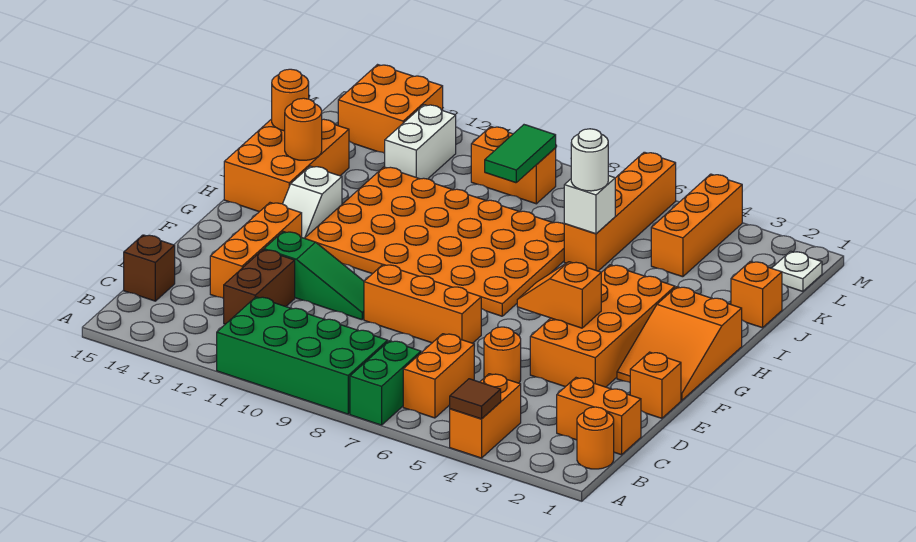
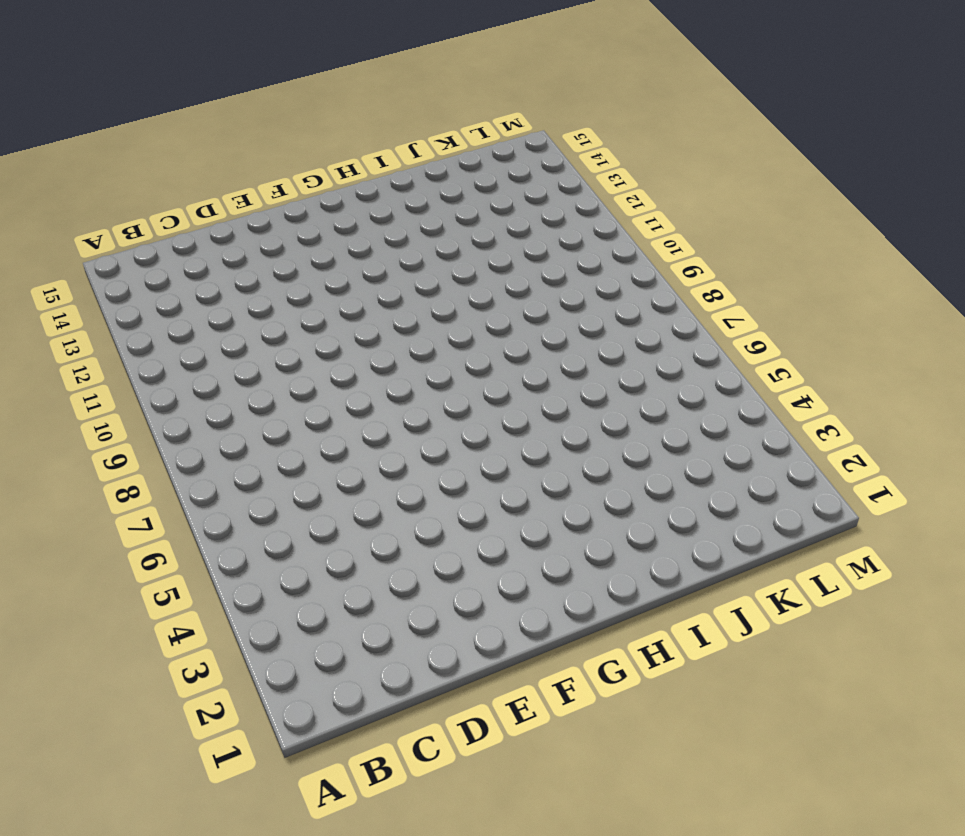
none -> orange brick A4:B4 level 1
none -> green brick A7:B7 level 1
none -> green brick A8:B11 level 1
none -> orange round brick B1 level 1

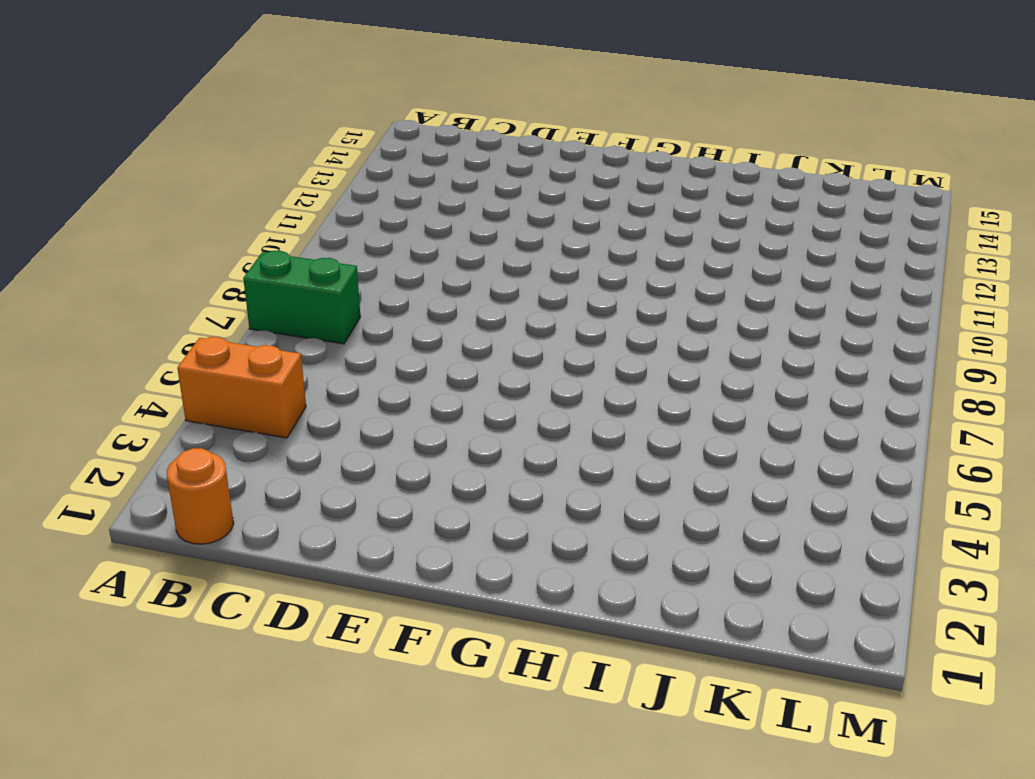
none -> green brick A8:B11 level 1
none -> orange brick B6:C6 level 1
none -> orange brick C1:C2 level 1
none -> brown brick C12:D12 level 1

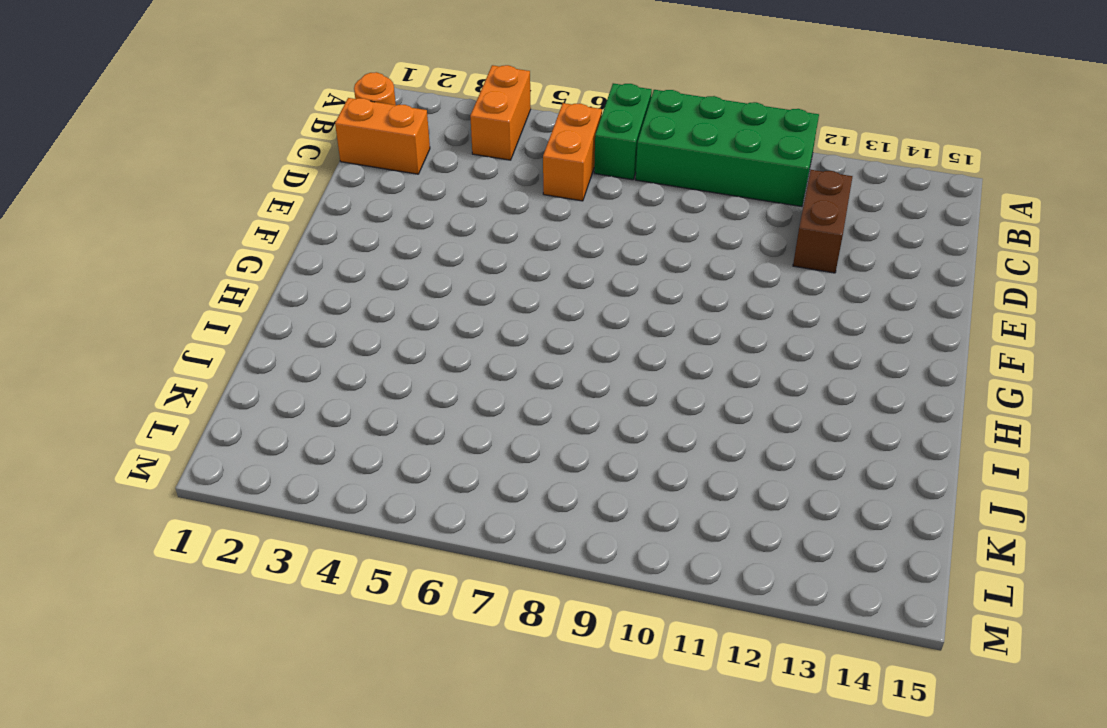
none -> brown brick C15 level 1
none -> orange round brick D5 level 1
none -> orange brick D13:F13 level 1
none -> orange brick E1 level 1

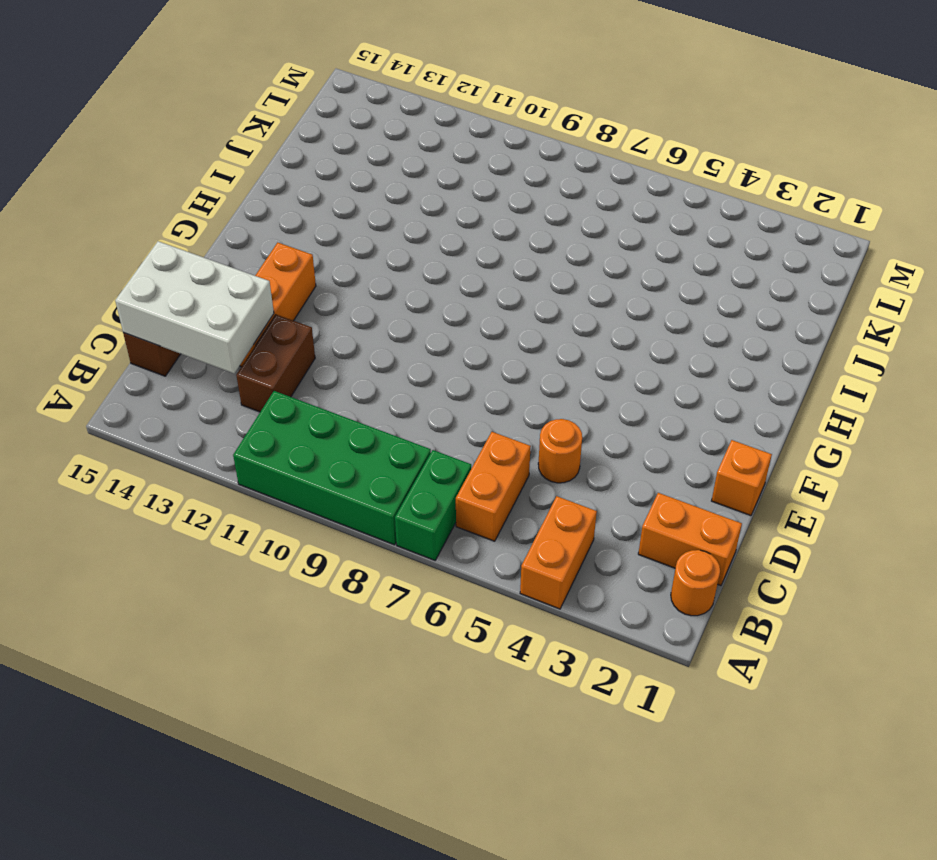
white brick C13:D15 level 2 -> none
none -> orange brick E3:H4 level 1
none -> orange brick E7:E9 level 1
none -> green slope E10:E12 level 1 top 12
none -> orange slope F1:H2 level 1 top H

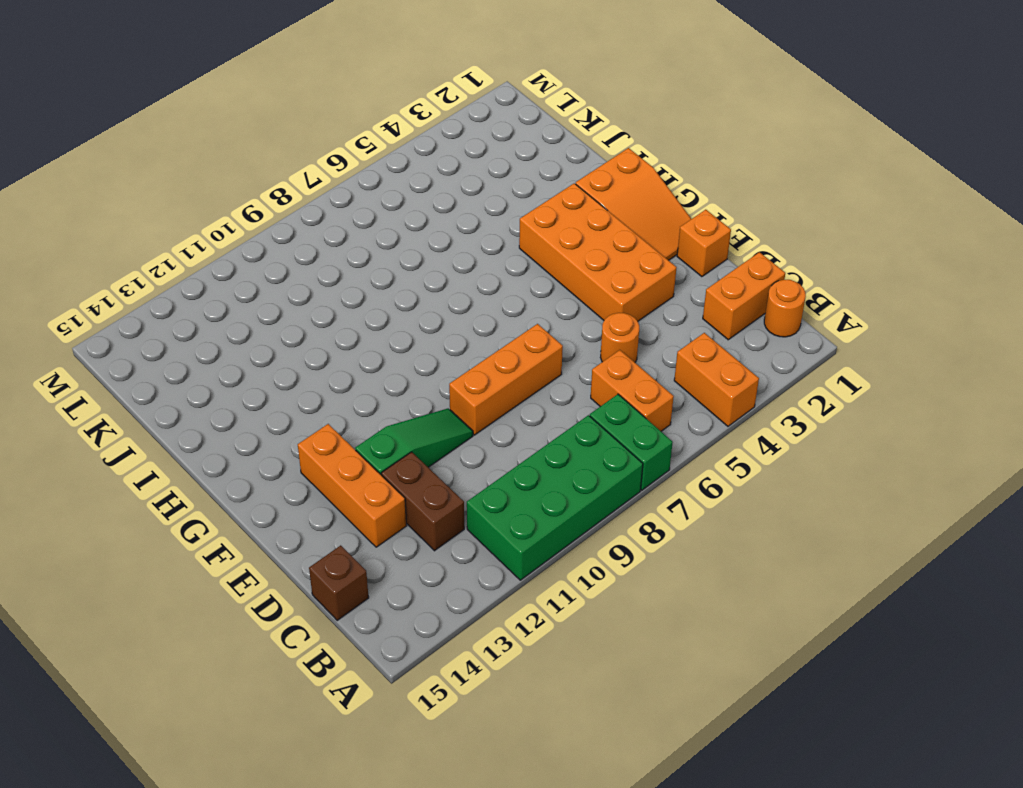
none -> orange plate G7:J12 level 1
none -> white slope G13:H13 level 1 top H
none -> orange brick H14:J15 level 1
none -> orange brick J1 level 1

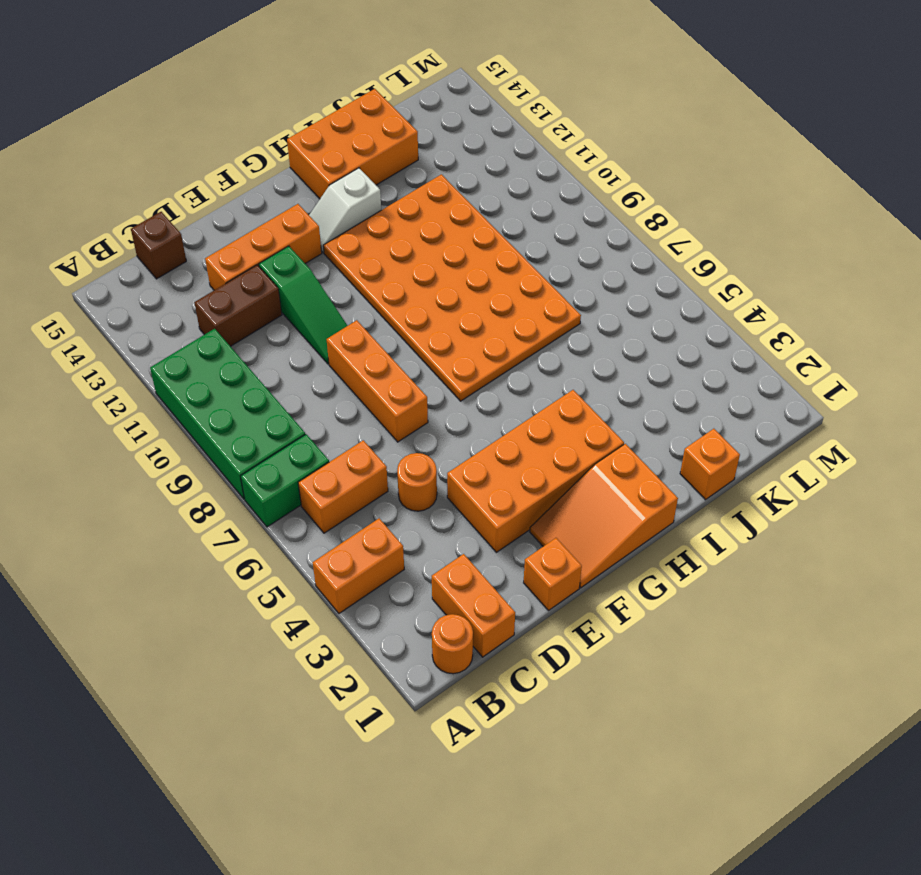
none -> orange brick J6:M6 level 1
none -> orange brick K4:M4 level 1
none -> white brick K12:L12 level 1
none -> white plate L1 level 1

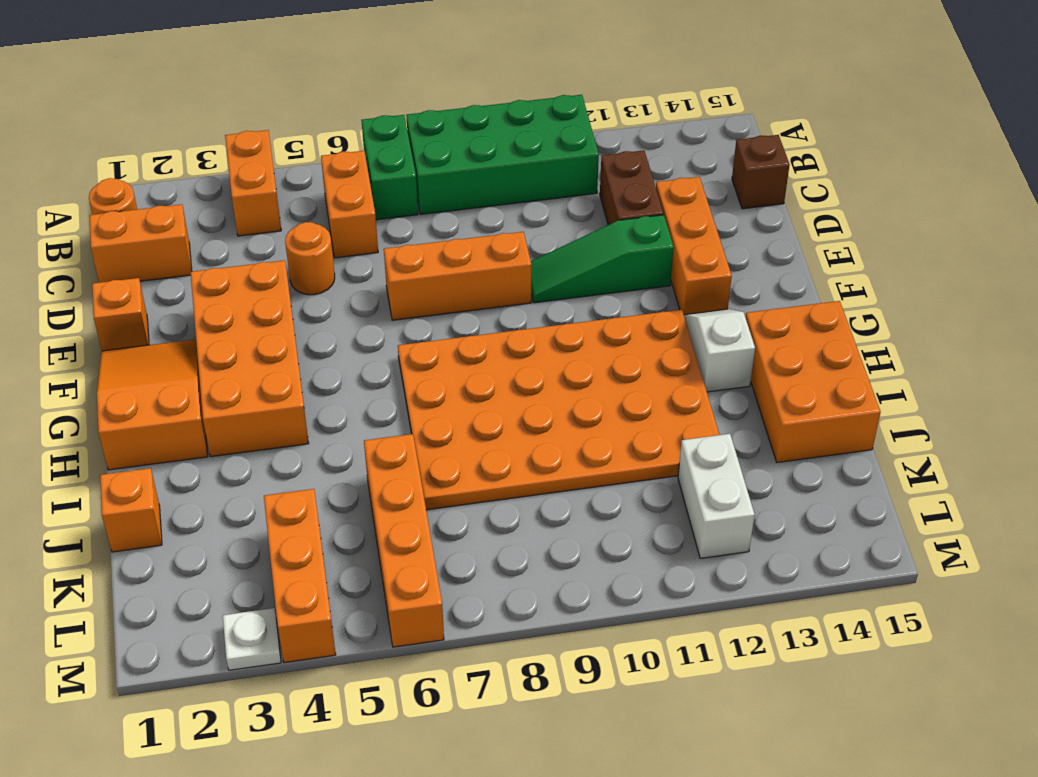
white plate M3 level 1 -> white plate L1 level 1
none -> orange brick L9:L10 level 1
none -> orange brick L13:M14 level 1
none -> brown tile A4 level 2
none -> orange slope F4:F5 level 2 top 4

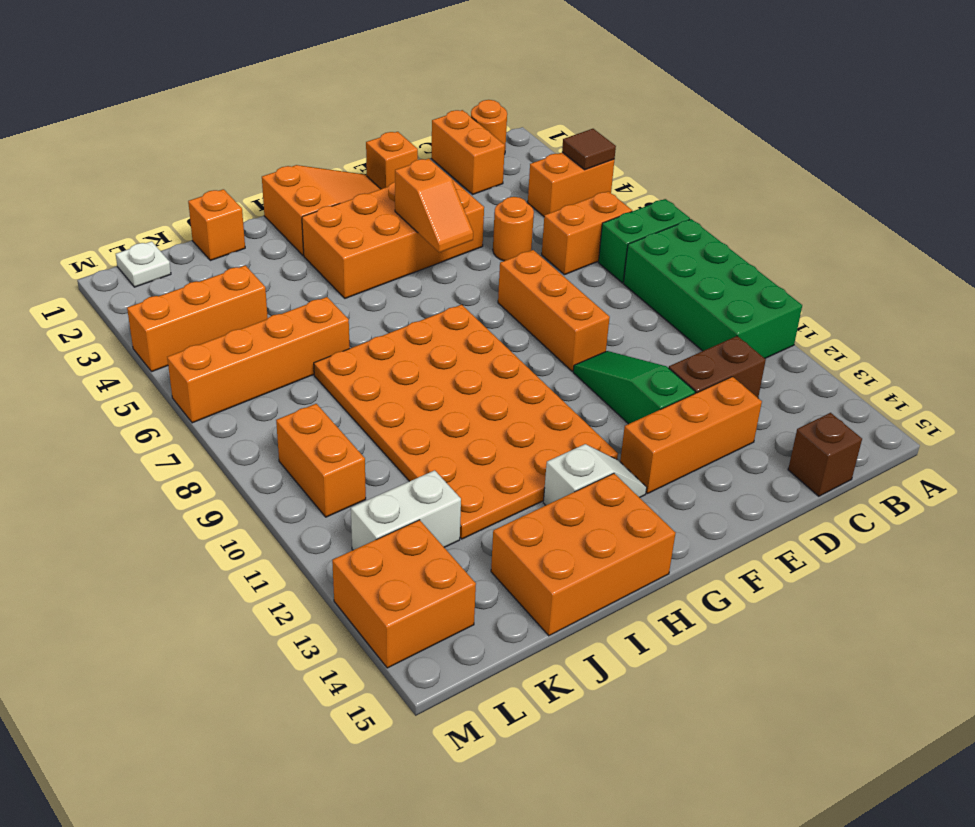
none -> orange round brick I14 level 2
none -> white brick J6 level 2
none -> orange round brick J15 level 2
none -> green tile K9:L9 level 2

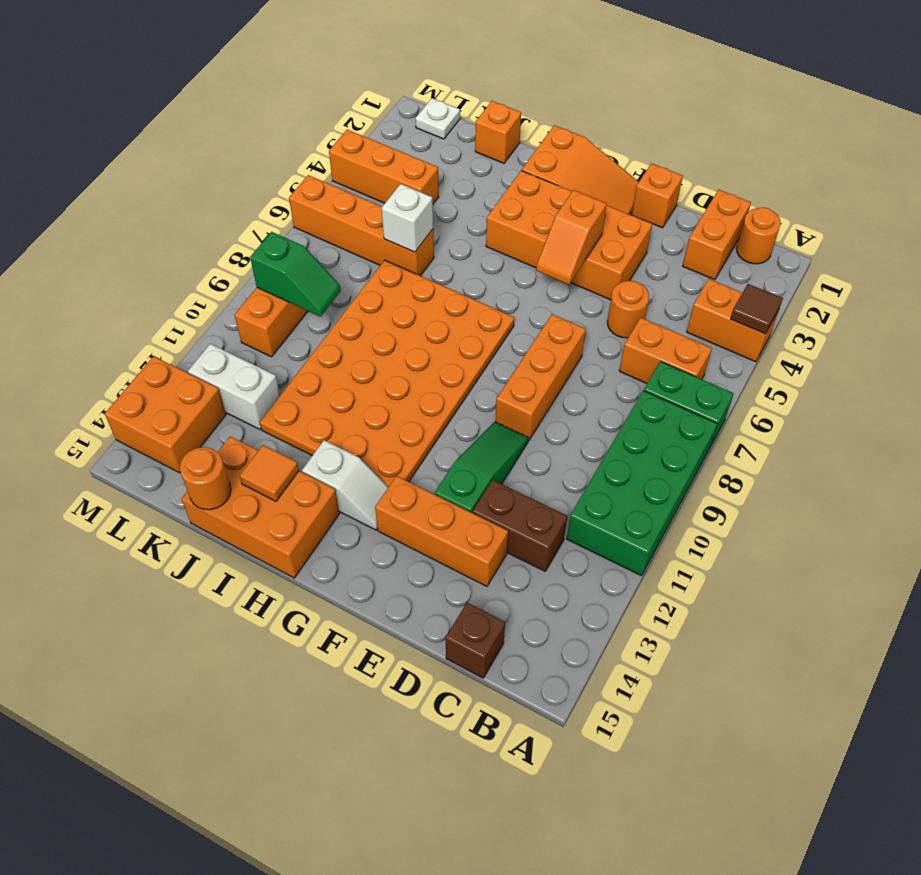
orange tile I14 level 2 -> orange round brick I14 level 2
green slope K9:L9 level 2 top L -> green tile K9:L9 level 2
none -> white round brick J6 level 3

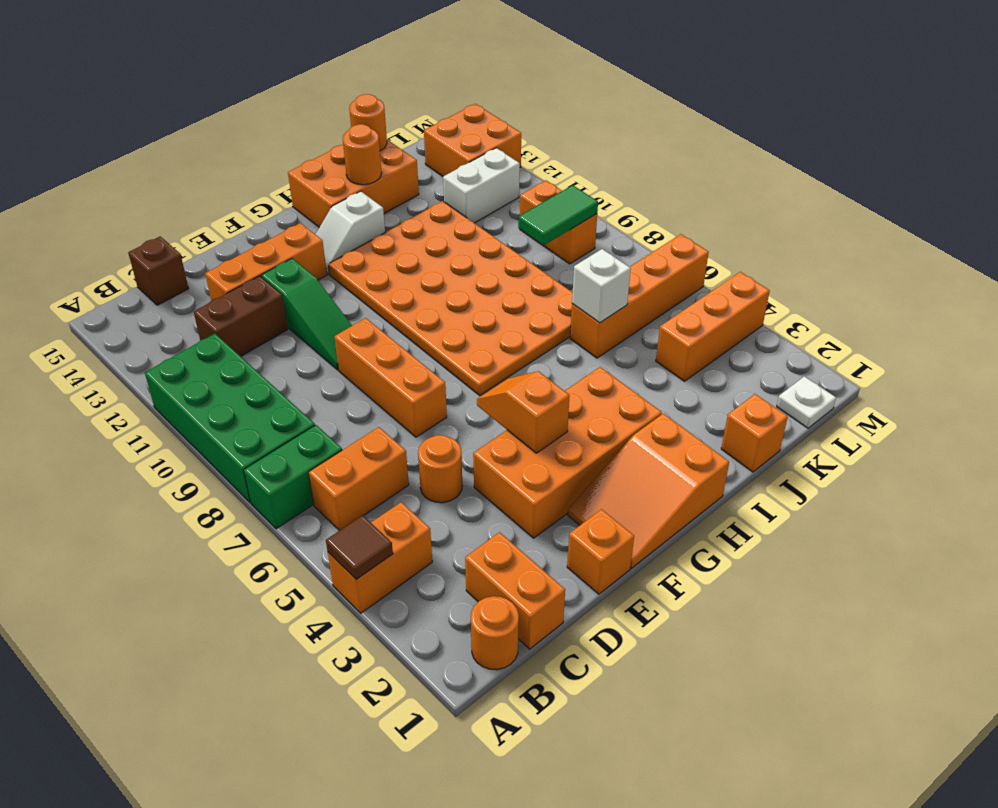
none -> white round brick J6 level 3

